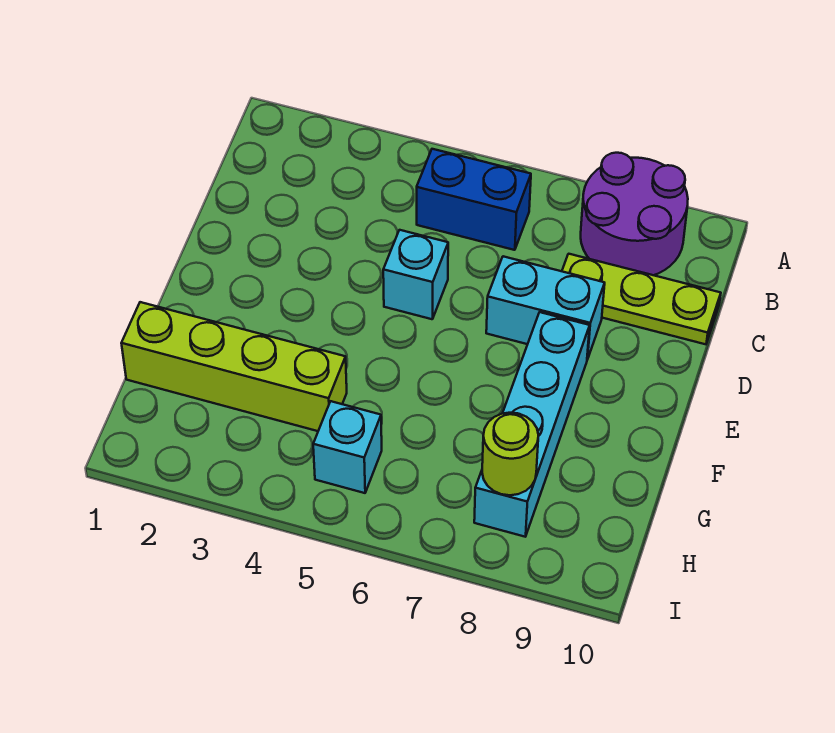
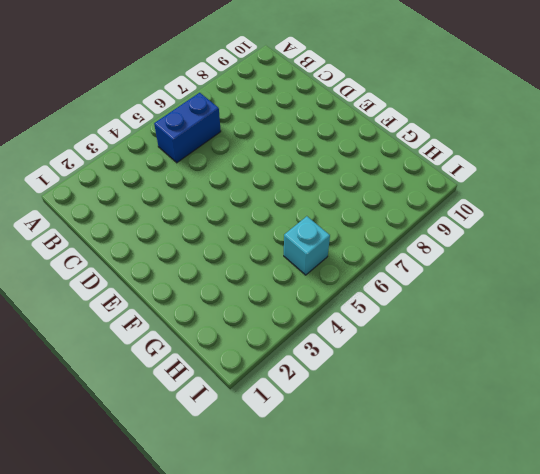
none -> purple round brick A8:B9 level 1
none -> lime plate C8:C10 level 1

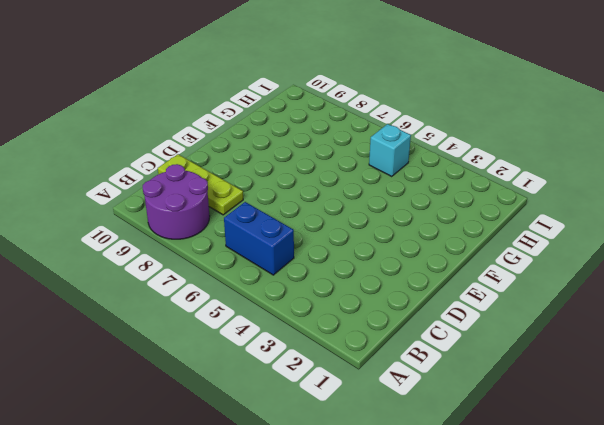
none -> cyan brick D5 level 1
none -> cyan brick D7:D8 level 1

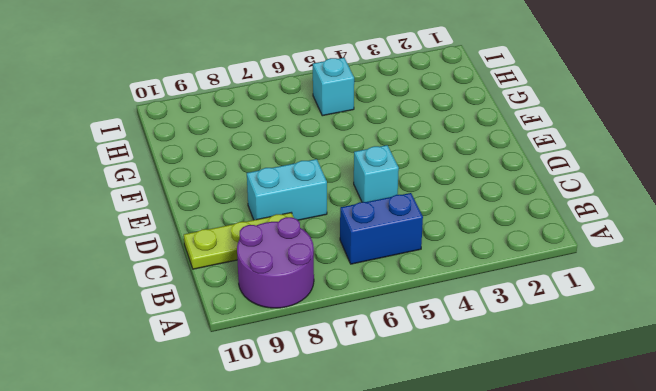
none -> cyan brick E8:H8 level 1
none -> lime brick G1:G4 level 1

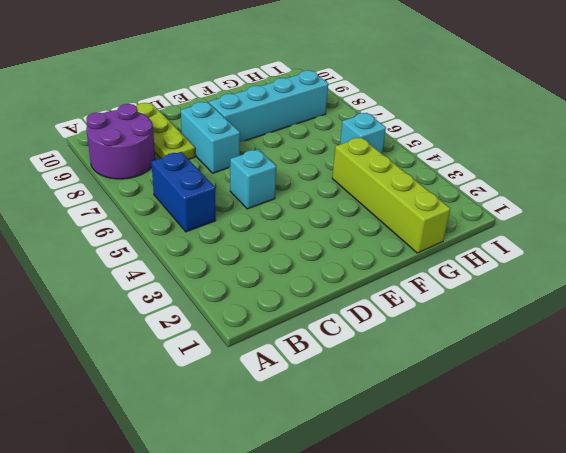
none -> lime round brick H8 level 2

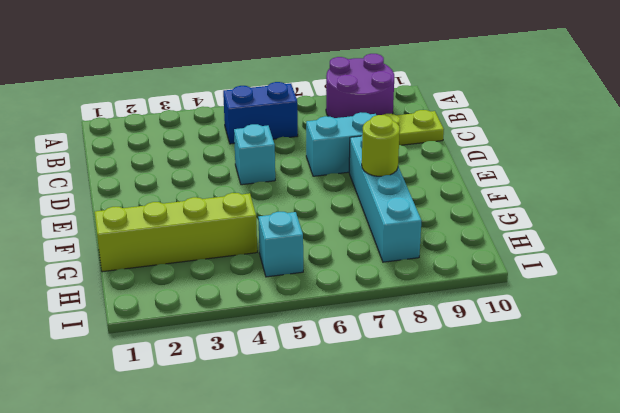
lime round brick F8 level 2 -> lime round brick H8 level 2

